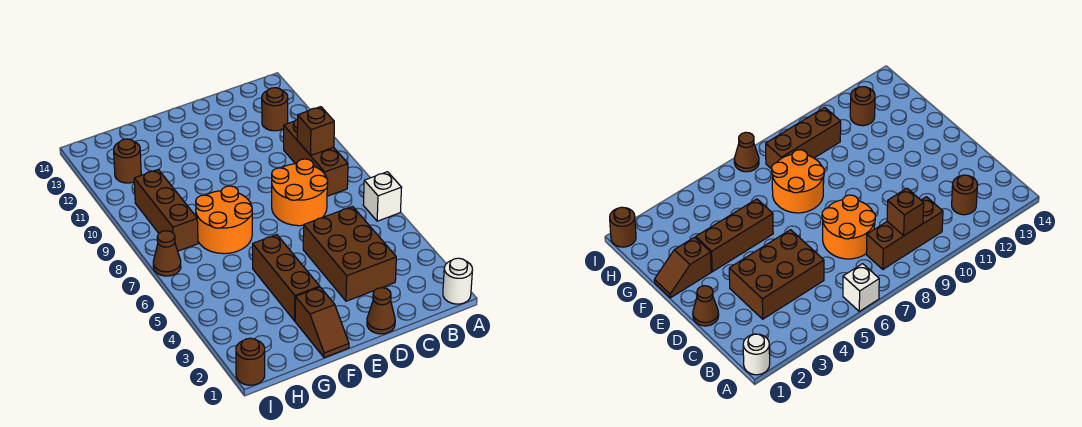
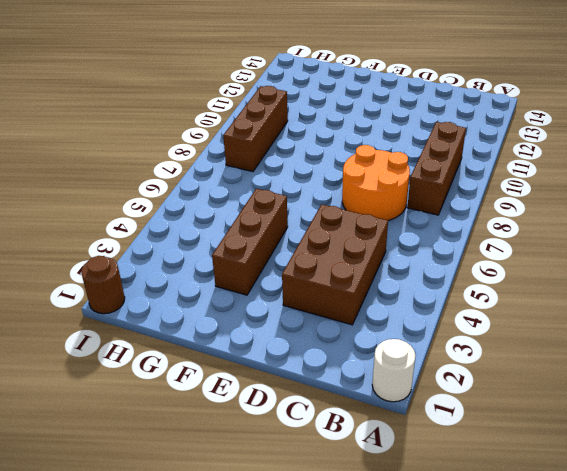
none -> white brick A6 level 1
none -> brown round brick B12 level 1
none -> brown cone D1 level 1

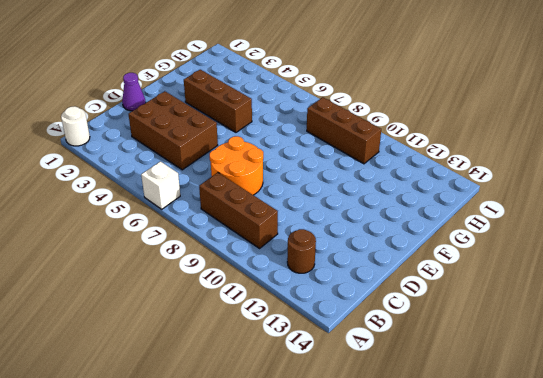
purple cone D1 level 1 -> brown cone D1 level 1
none -> brown slope F1:F2 level 1 top 2
none -> orange round brick F7:G8 level 1
none -> brown round brick H12 level 1

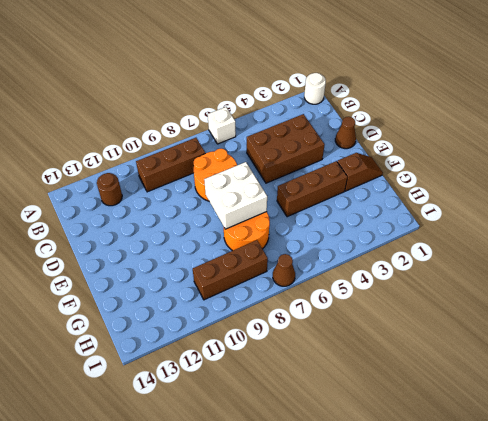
white brick E7:F8 level 2 -> none
none -> brown round brick H12 level 1
none -> brown round brick I1 level 1
none -> brown brick B9 level 2

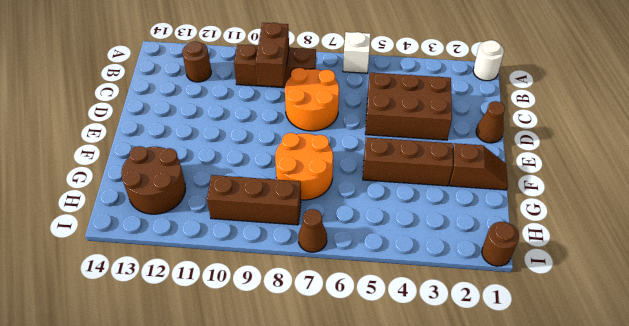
brown brick B9:C9 level 2 -> brown brick B9 level 2
brown round brick G12:H13 level 1 -> brown round brick H12 level 1

